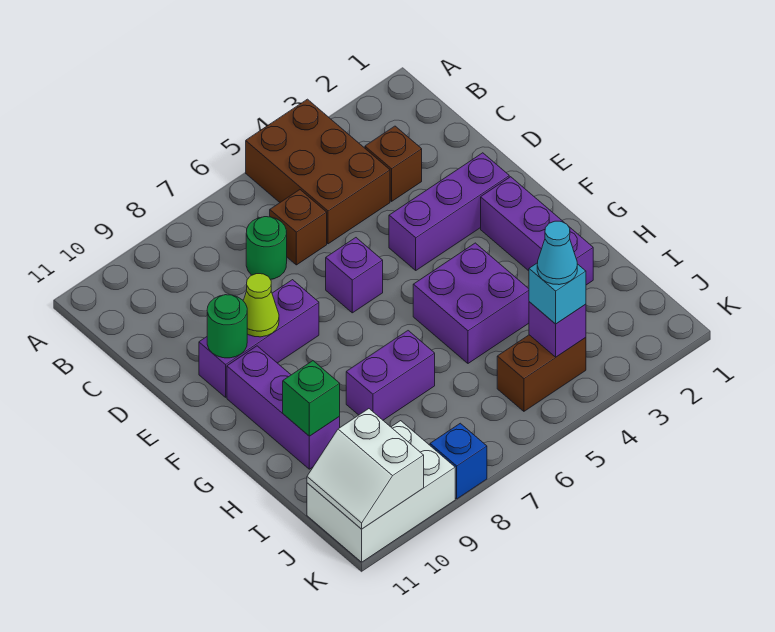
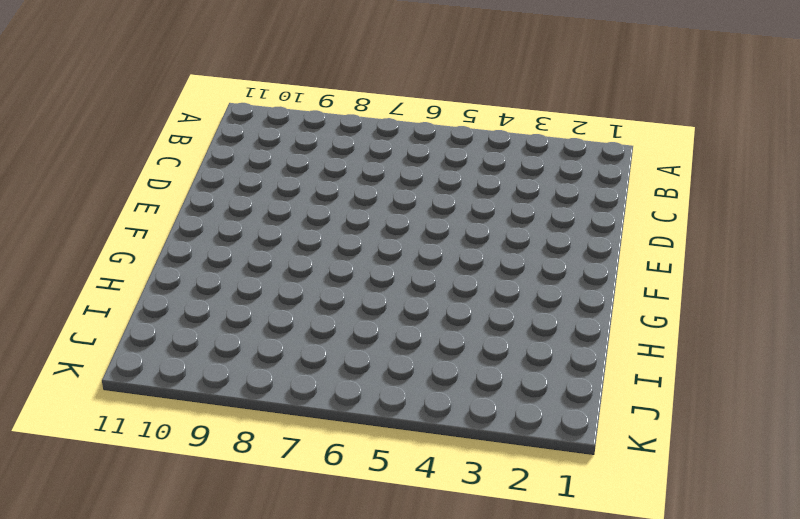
none -> brown brick A4:C5 level 1
none -> brown brick C3 level 1
none -> brown brick C6 level 1

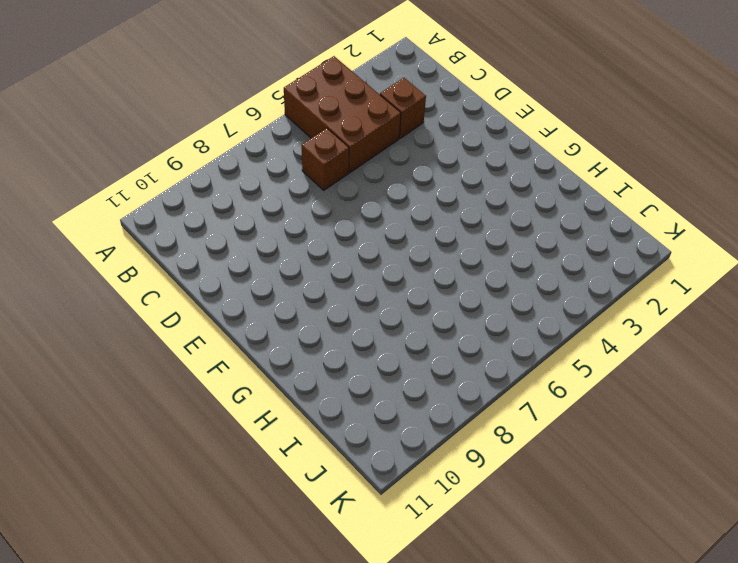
none -> green round brick C7 level 1
none -> purple brick E2:E4 level 1
none -> purple brick E6 level 1

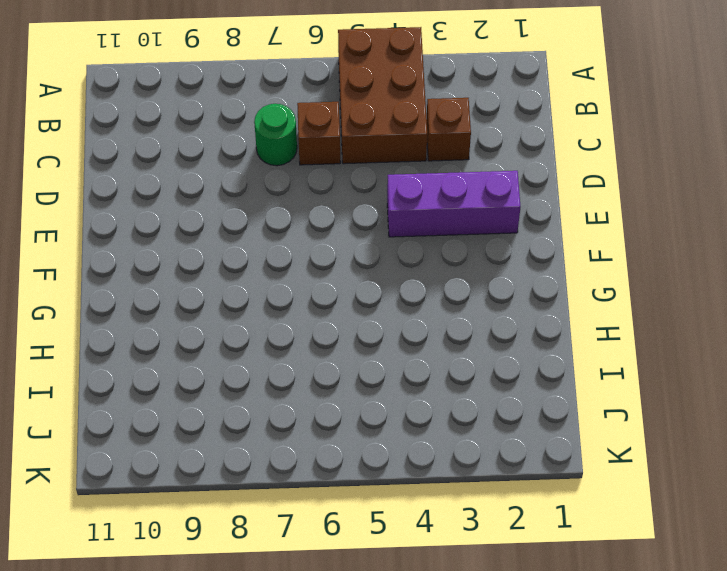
none -> purple brick E6 level 1
none -> purple brick E8:E10 level 1
none -> purple brick F2:H2 level 1

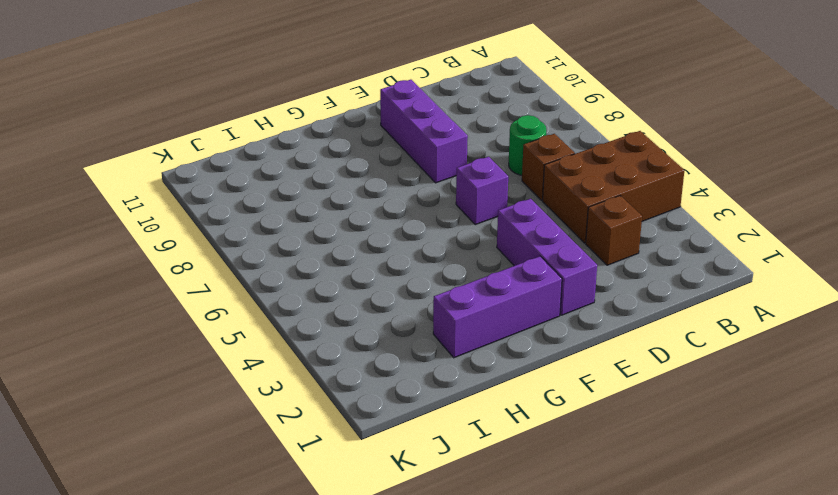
none -> purple brick F10:H10 level 1
none -> purple brick G4:H5 level 1
none -> purple brick H7:H8 level 1

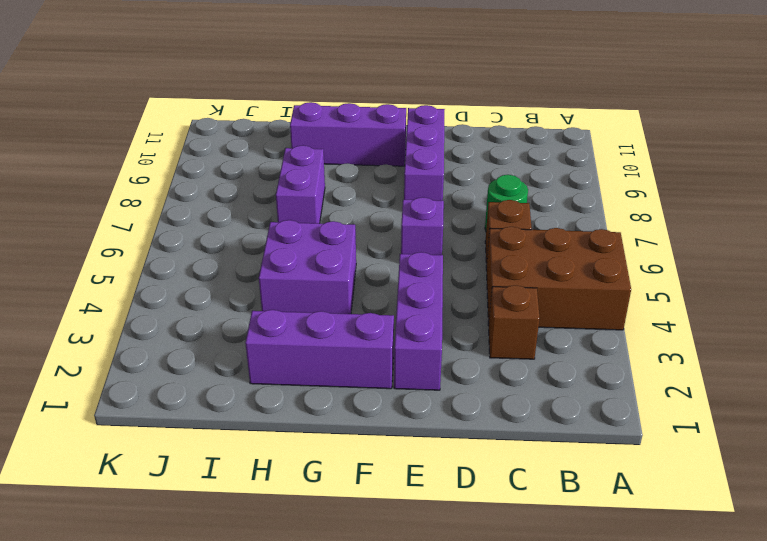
none -> brown brick J4:J5 level 1
none -> white brick J9:K11 level 1
none -> blue brick K8 level 1

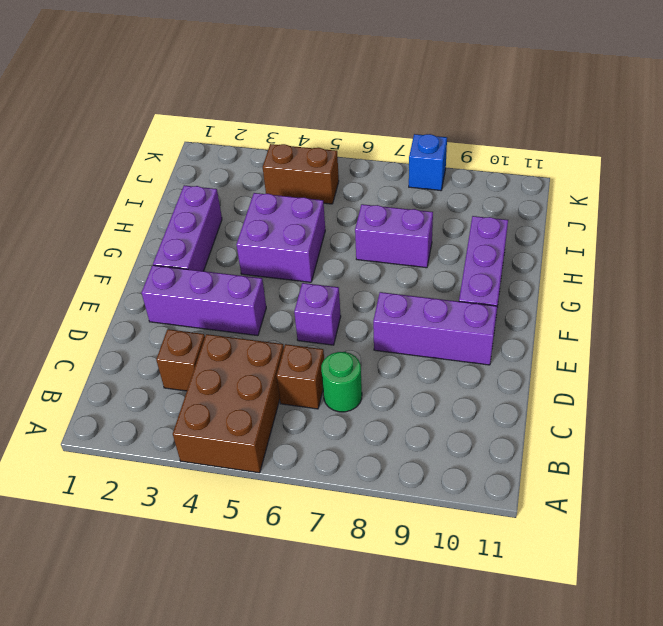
none -> white brick J9:K11 level 1
none -> lime cone E9 level 2
none -> green round brick E10 level 2

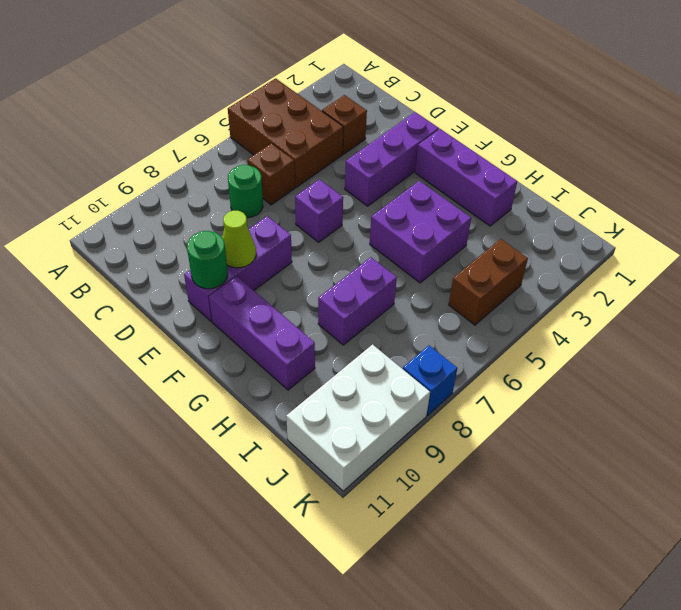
none -> green brick H10 level 2
none -> purple brick J4 level 2
none -> white slope J10:K11 level 2 top 10

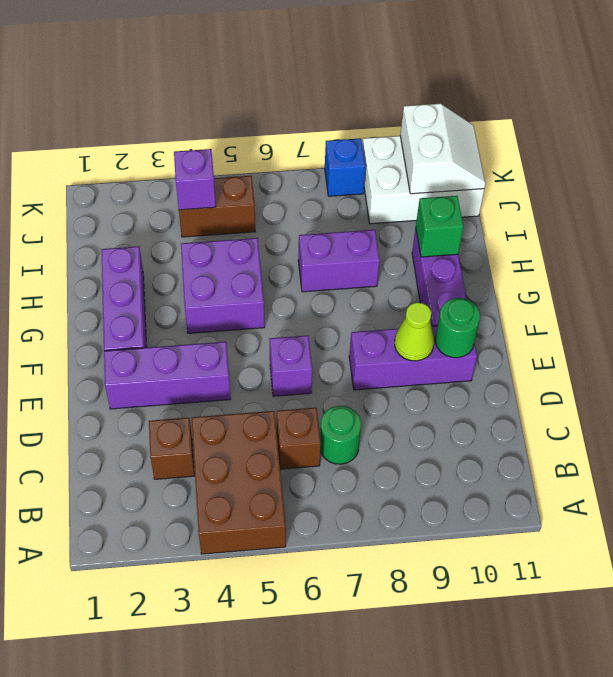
none -> cyan brick J4 level 3
none -> cyan cone J4 level 4

